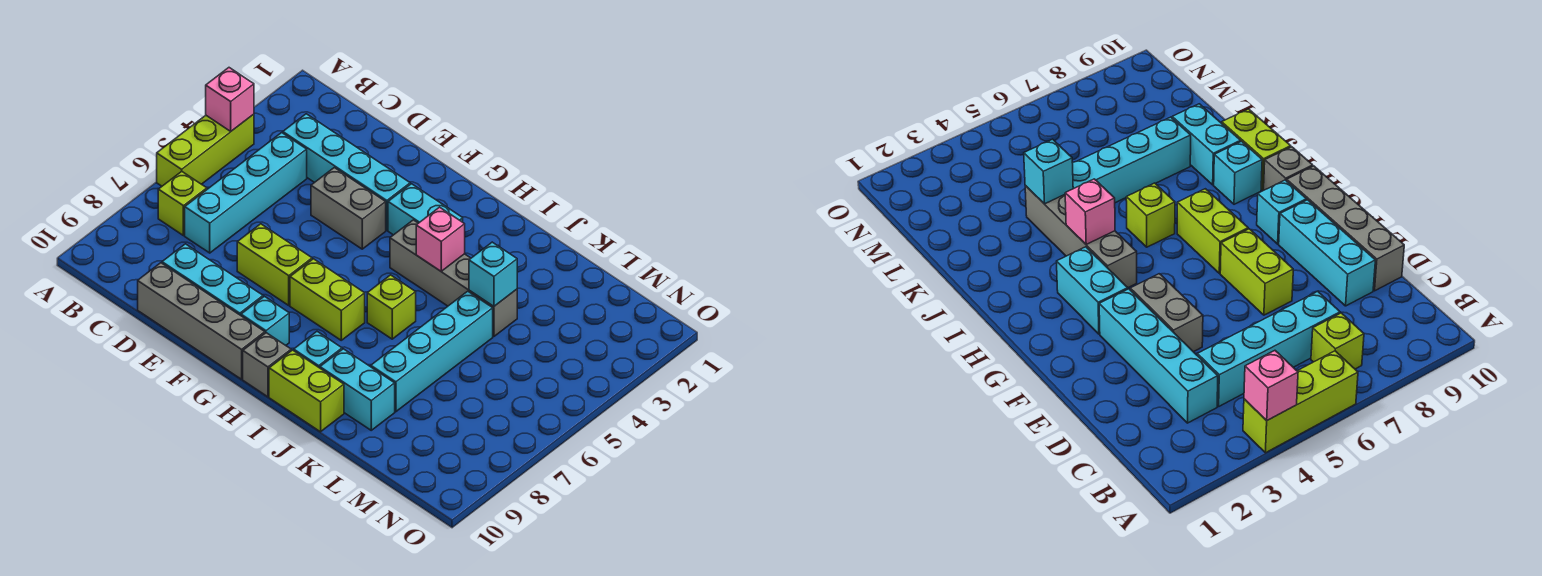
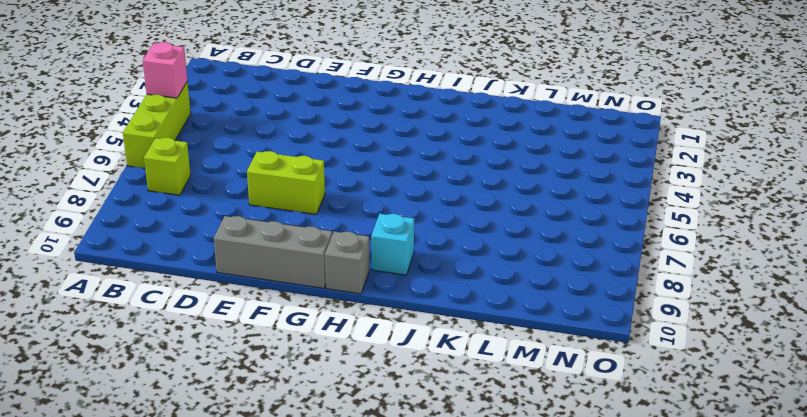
grey brick E10:G10 level 1 -> grey brick D10:G10 level 1
none -> cyan brick C3:F3 level 1
none -> cyan brick C4:C7 level 1
none -> cyan brick D9:F9 level 1

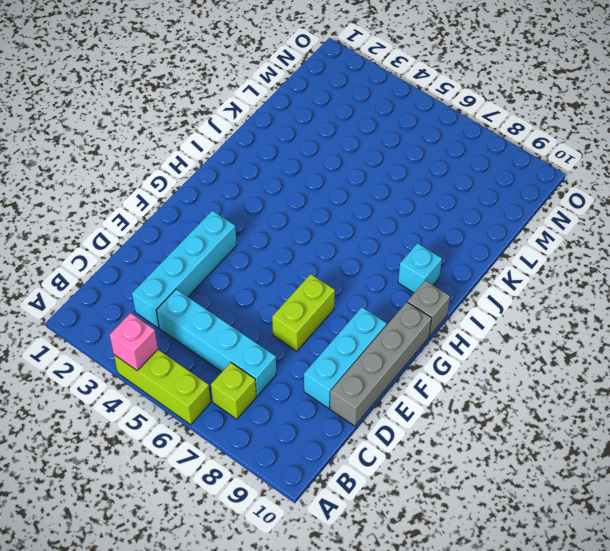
none -> grey brick E4:F4 level 1
none -> cyan brick G3:H3 level 1
none -> lime brick G7:H7 level 1

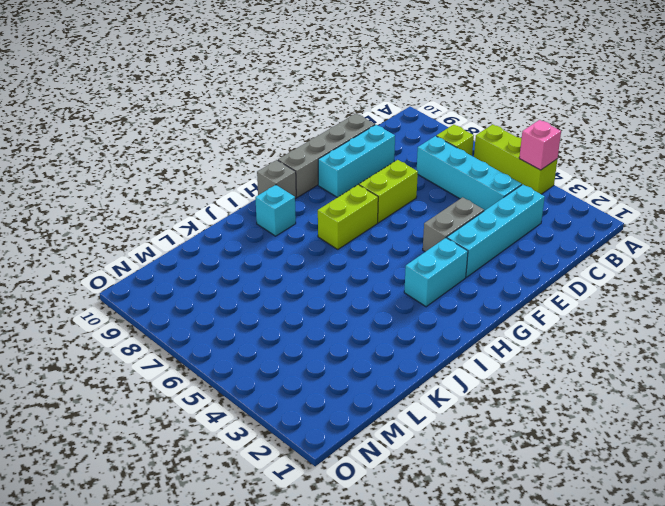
none -> cyan brick G9 level 1
none -> grey brick H4:K4 level 1
none -> lime brick I6 level 1

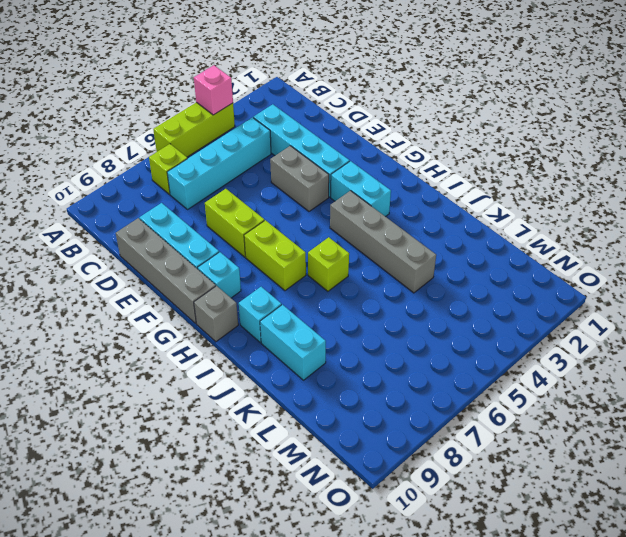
none -> lime brick I10:J10 level 1
none -> cyan brick K5:K8 level 1
none -> pink brick I4 level 2

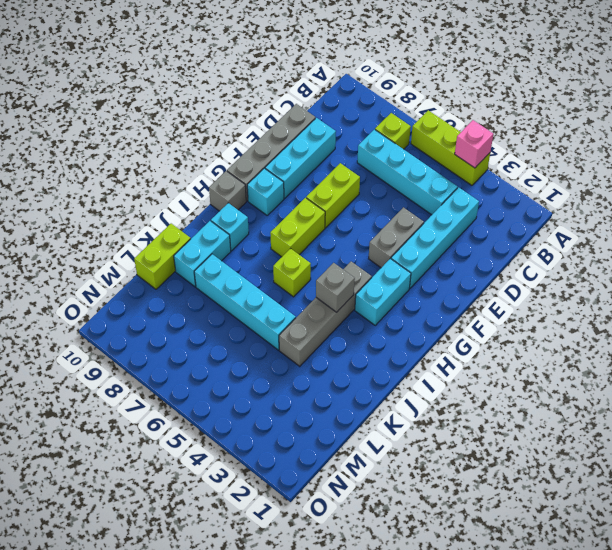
grey brick I4 level 2 -> pink brick I4 level 2
lime brick K10:L10 level 1 -> lime brick I10:J10 level 1
none -> cyan brick K4 level 2

